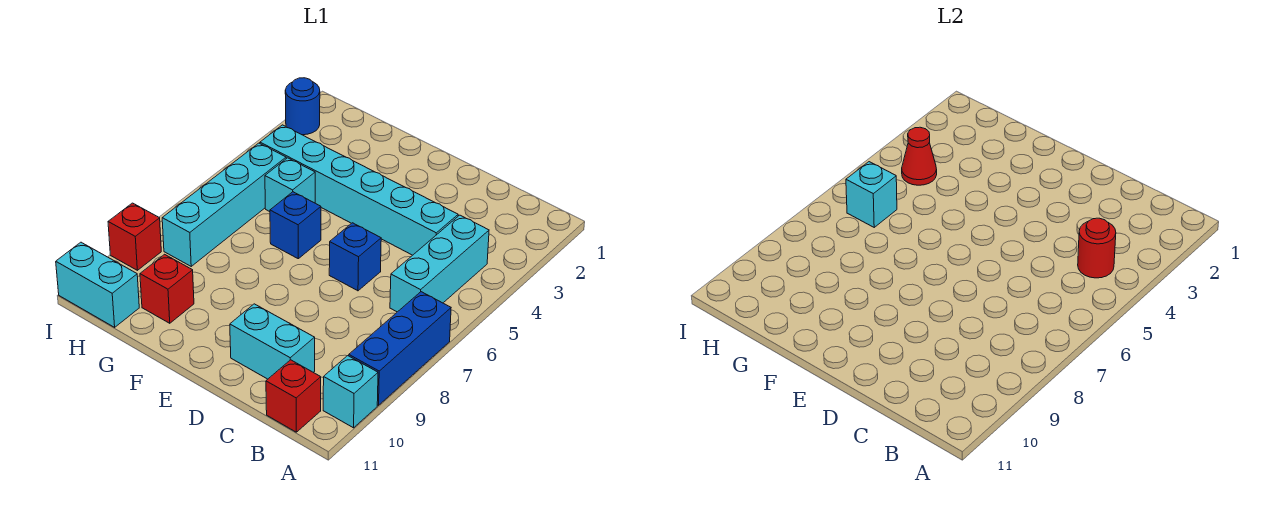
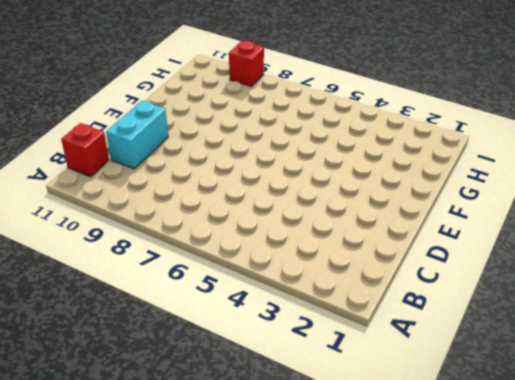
none -> blue brick A7:A9 level 1
none -> cyan brick A10 level 1
none -> cyan brick B4:B6 level 1

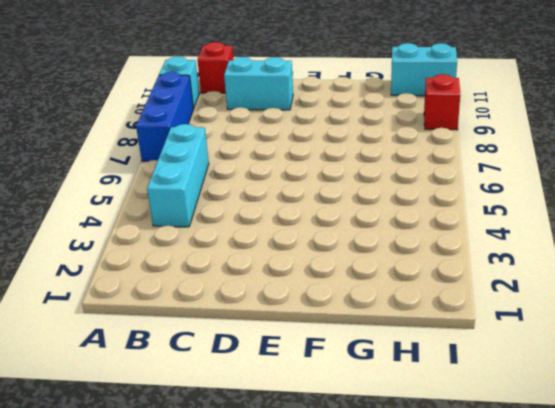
none -> cyan brick C4:H4 level 1
none -> blue brick D6 level 1
none -> blue brick F6 level 1

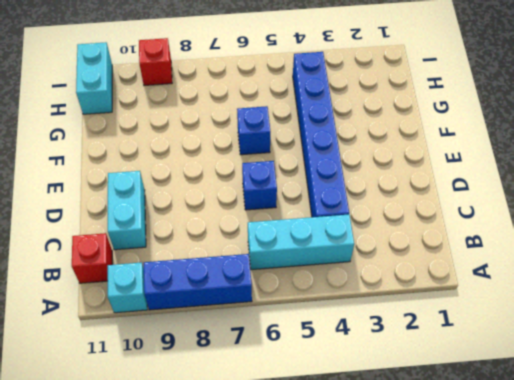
blue brick C4:H4 level 1 -> cyan brick C4:H4 level 1
none -> cyan brick G5 level 1
none -> red brick G10 level 1
none -> cyan brick H5:H8 level 1

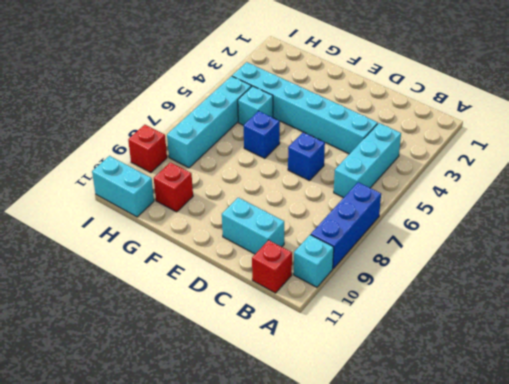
none -> blue round brick I2 level 1
none -> red round brick B4 level 2
none -> red cone H4 level 2

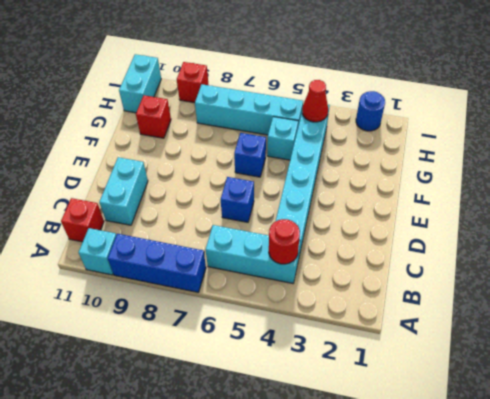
none -> cyan brick H6 level 2

